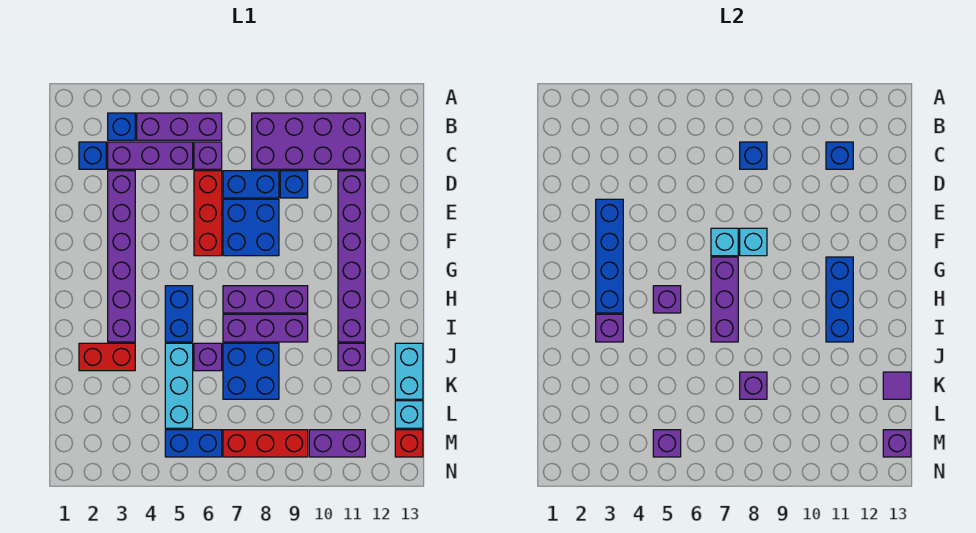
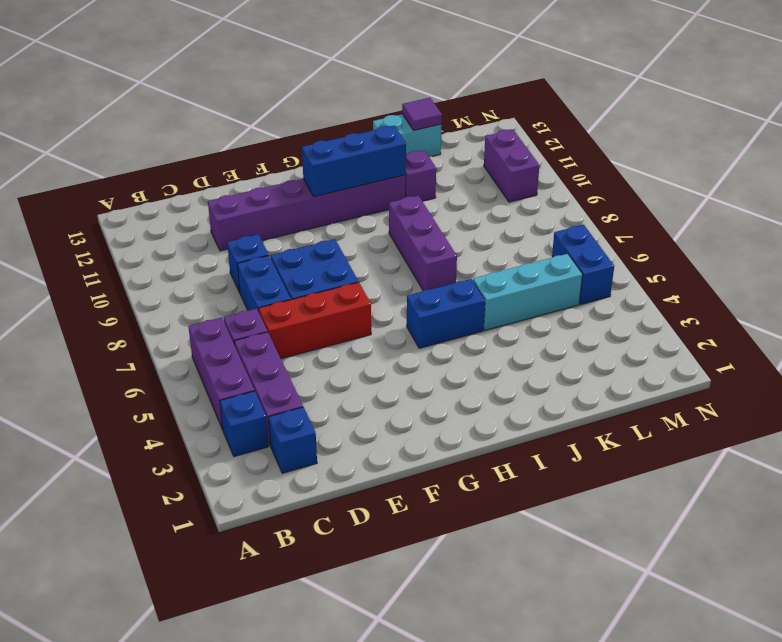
none -> purple brick B8:C11 level 1
none -> purple brick D3:I3 level 1
none -> purple brick H7:H9 level 1
none -> red brick J2:J3 level 1

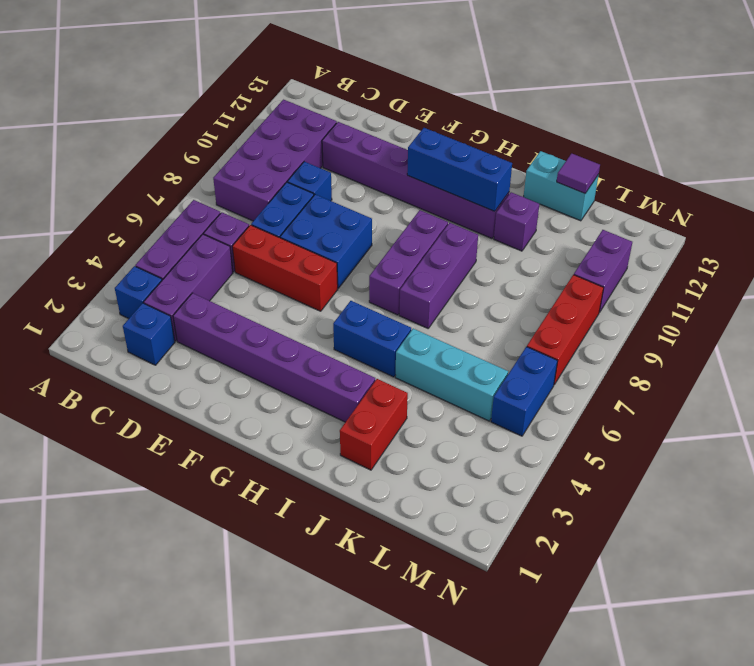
none -> purple brick J6 level 1
none -> blue brick J7:K8 level 1
none -> cyan brick L13 level 1
none -> red brick M13 level 1

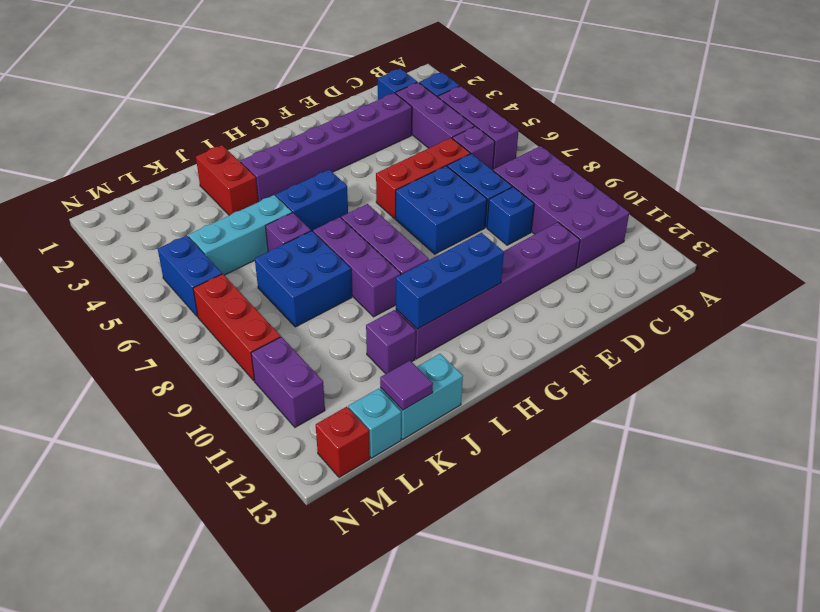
none -> blue brick C8 level 2
none -> blue brick C11 level 2
none -> blue brick E3:H3 level 2
none -> cyan brick F7 level 2

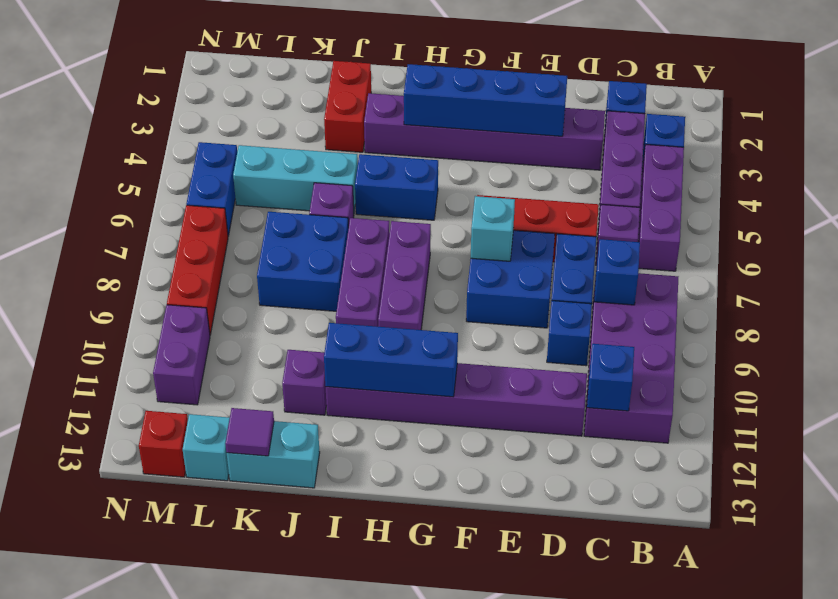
none -> cyan brick F8 level 2
none -> purple brick G7:I7 level 2
none -> purple brick H5 level 2
none -> purple brick I3 level 2

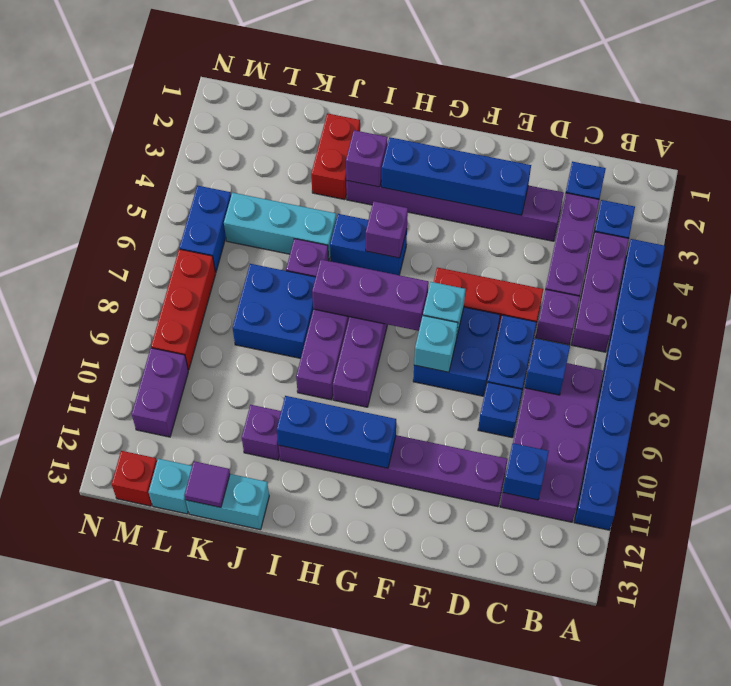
blue brick A4:A11 level 1 -> none
none -> purple brick K8 level 2
none -> purple brick M5 level 2
none -> purple brick M13 level 2

